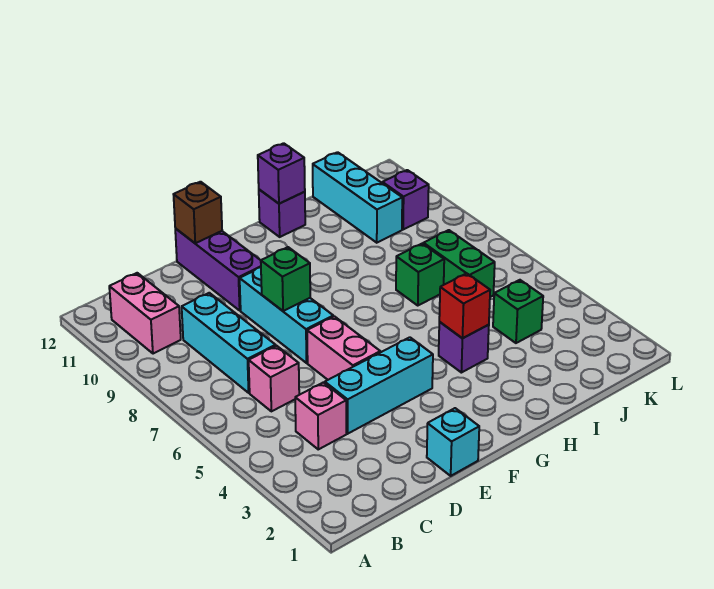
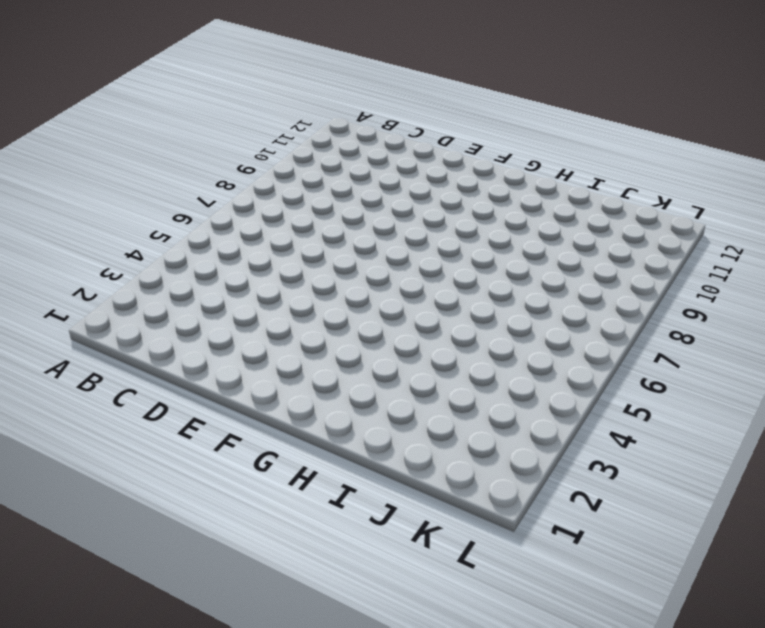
none -> pink brick B10:B11 level 1
none -> pink brick C4 level 1
none -> pink brick C6 level 1

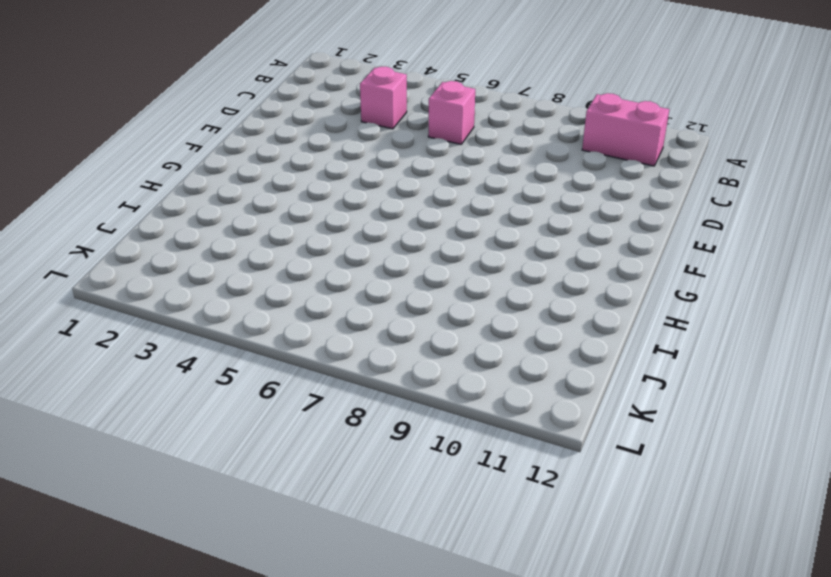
none -> cyan brick C7:C9 level 1
none -> cyan brick D4:F4 level 1
none -> cyan brick E1 level 1

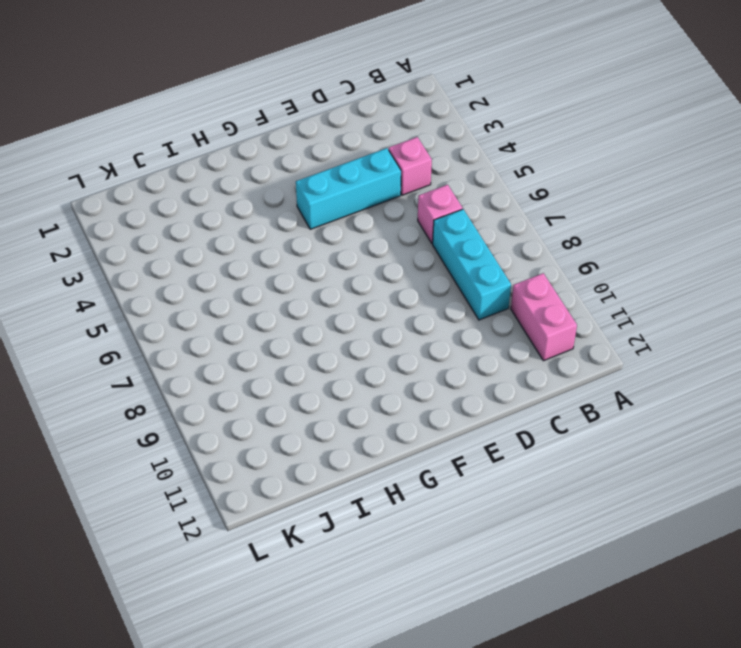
none -> cyan brick E1 level 1
none -> pink brick E5:E6 level 1
none -> cyan brick E7:E9 level 1

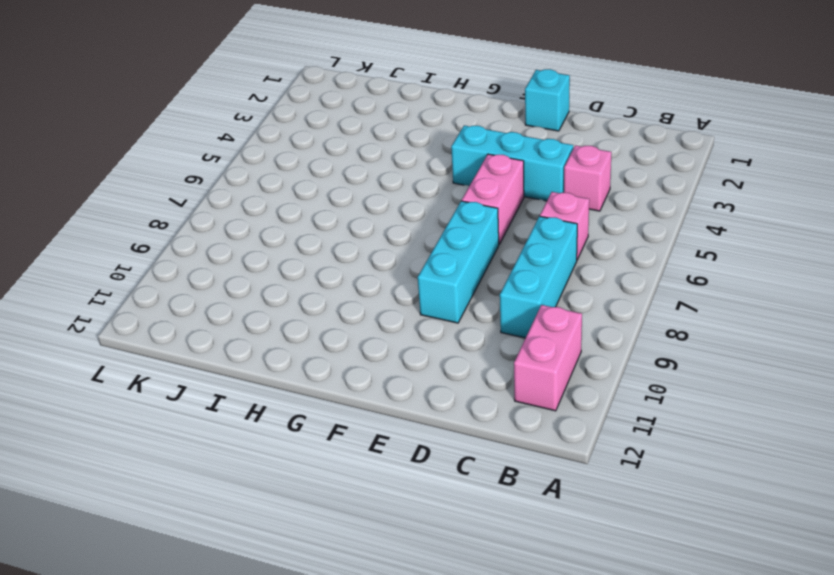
none -> purple brick E10:E12 level 1
none -> purple brick H4 level 1
none -> purple brick H12 level 1

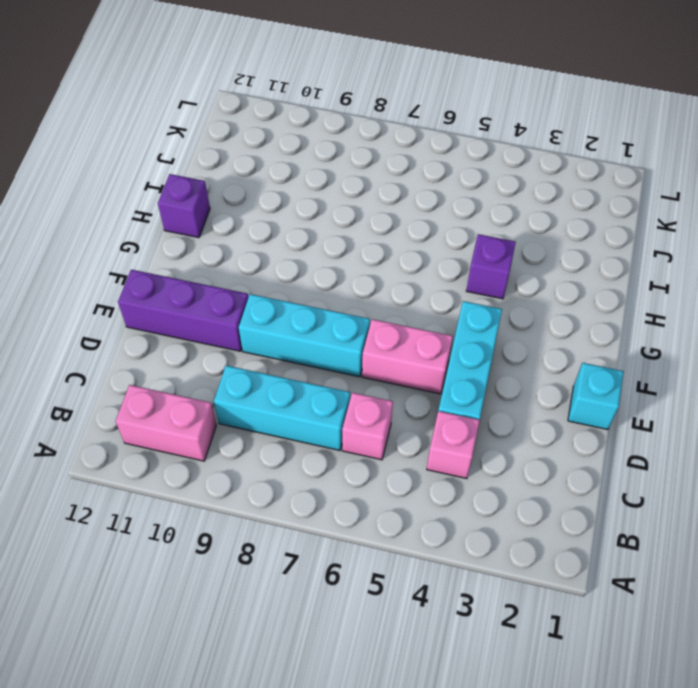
none -> green brick I7 level 1
none -> green brick J4 level 1
none -> green brick J6:J7 level 1

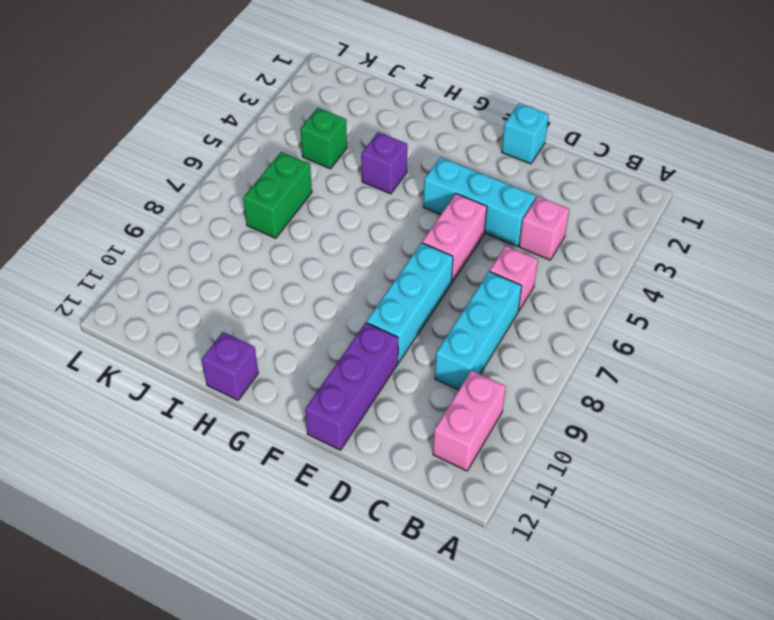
none -> green brick I7 level 1
none -> cyan brick J10:J12 level 1
none -> purple brick K10 level 1

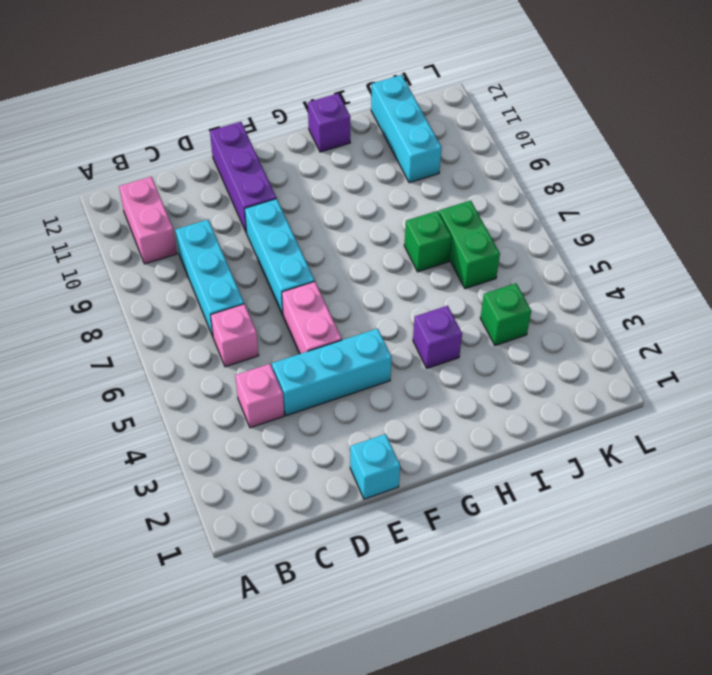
none -> purple brick K10 level 1
none -> green brick E8 level 2
none -> brown brick E12 level 2

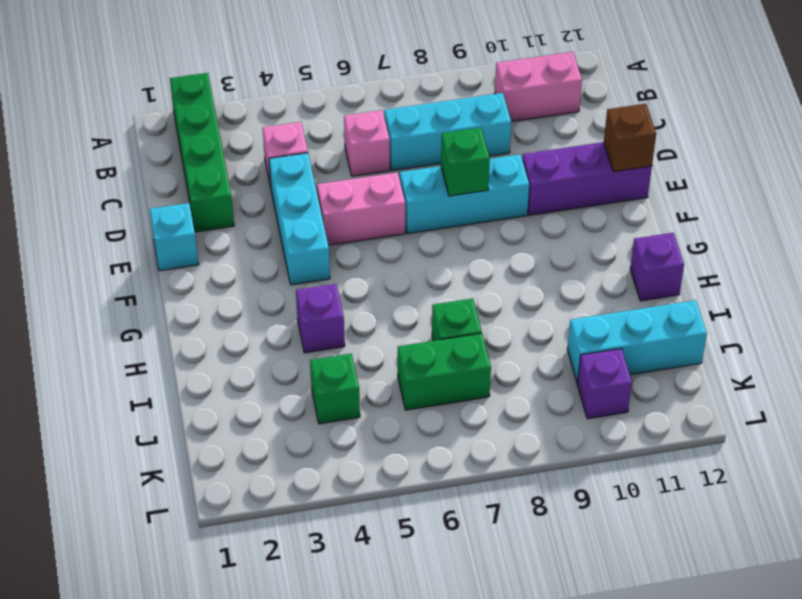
green brick A2:D2 level 1 -> none
none -> red brick H4 level 2
none -> purple brick H12 level 2

